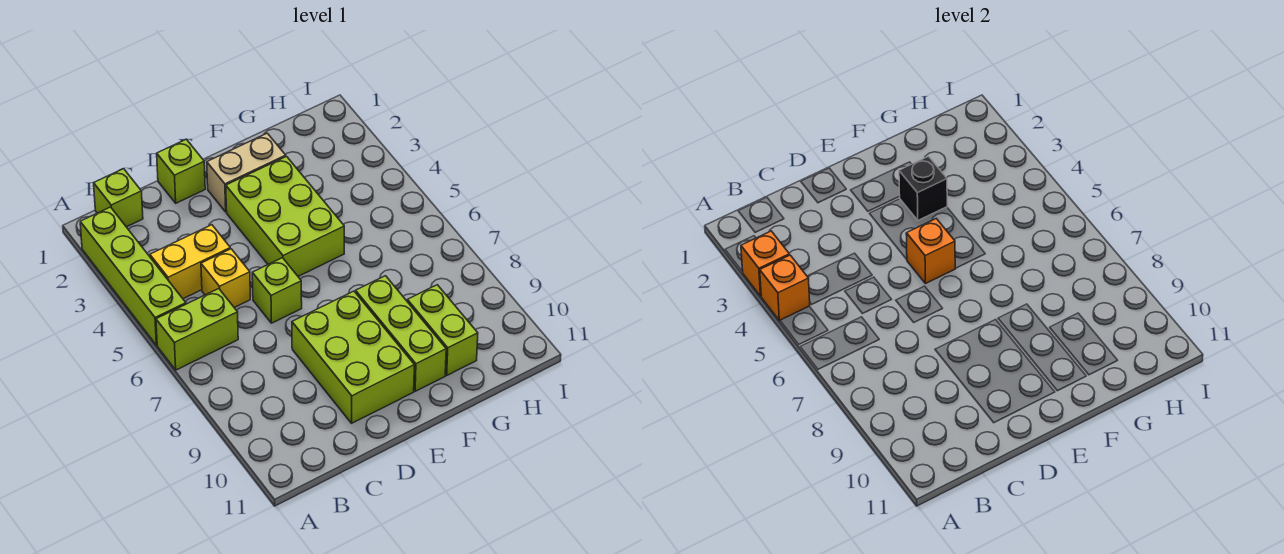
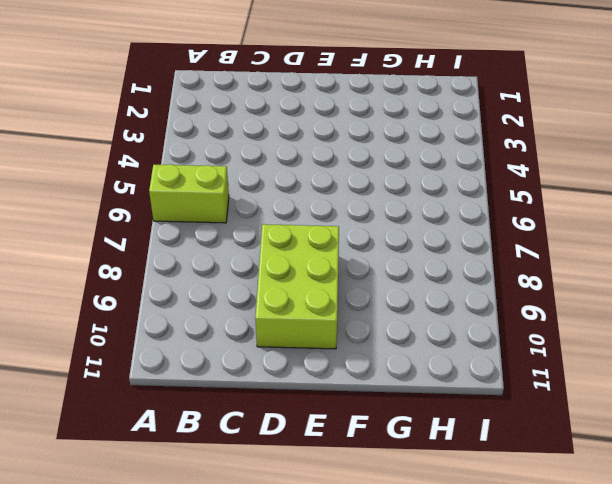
none -> lime brick A2:A5 level 1
none -> lime brick B1 level 1
none -> yellow brick B4:C4 level 1

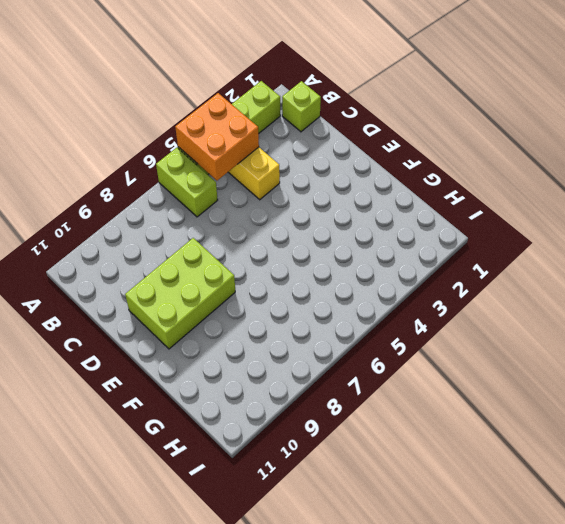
orange brick A4:B5 level 2 -> orange brick A4 level 2
none -> yellow brick C5 level 1
none -> lime brick D1 level 1
none -> lime brick D6 level 1

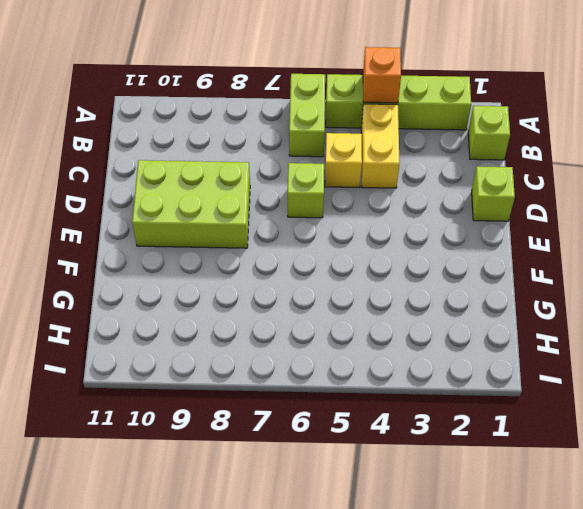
none -> tan brick E2:F2 level 1
none -> lime brick E3:F5 level 1
none -> lime brick F8:F10 level 1

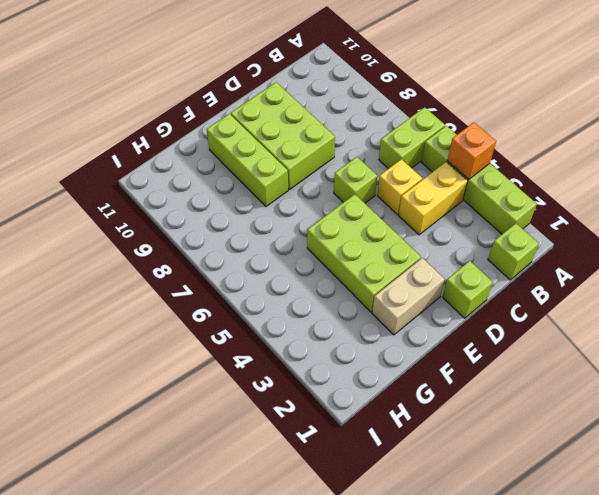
none -> lime brick G9:G10 level 1
none -> orange brick A3 level 2
none -> orange brick E5 level 2

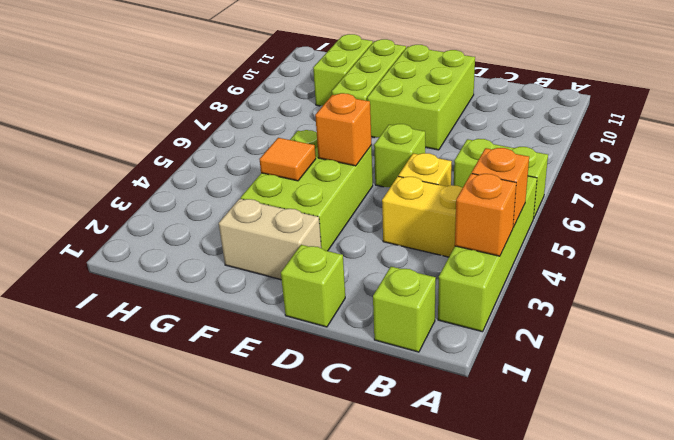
orange tile F4 level 2 -> none
none -> black brick F3 level 2

